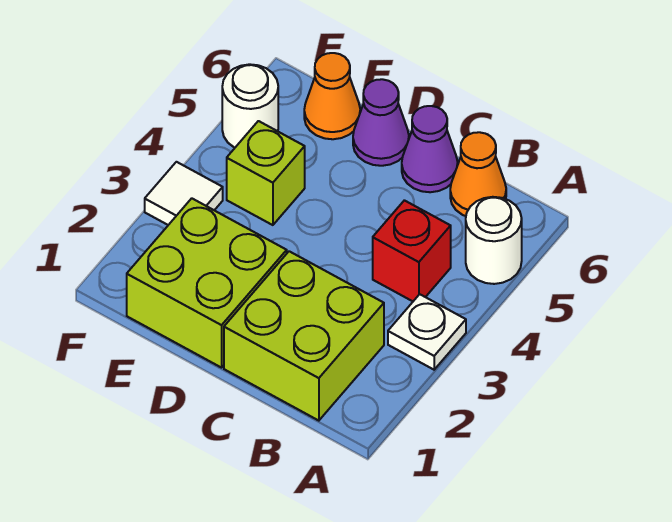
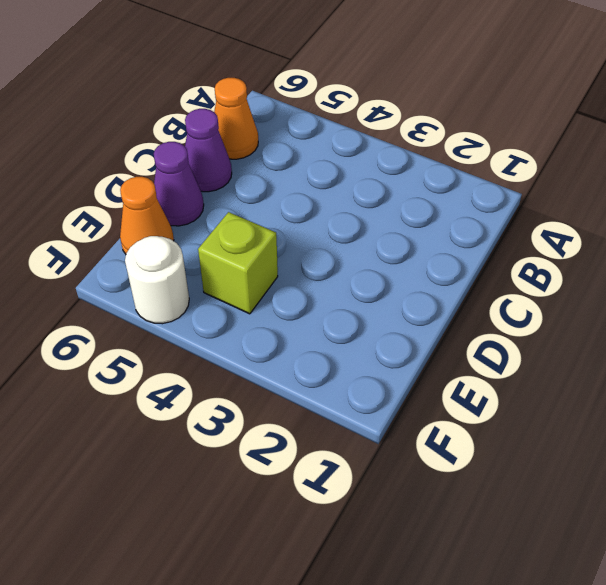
none -> white plate A3 level 1
none -> white round brick A5 level 1
none -> lime brick B1:C2 level 1

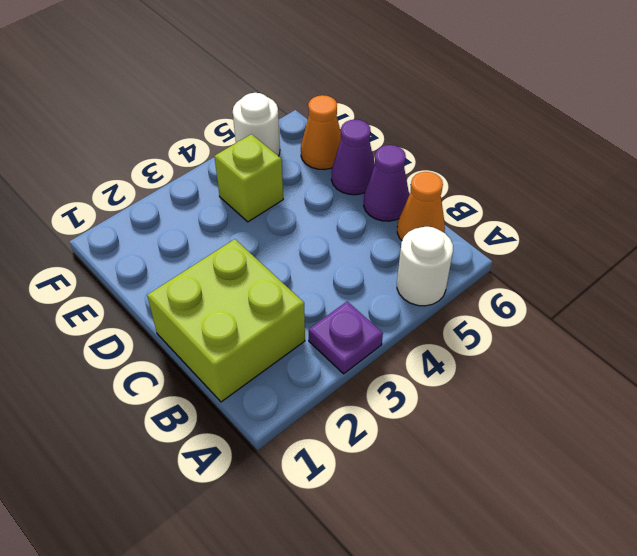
purple plate A3 level 1 -> white plate A3 level 1
none -> red brick B4 level 1
none -> lime brick D1:E2 level 1
none -> white tile F3 level 1

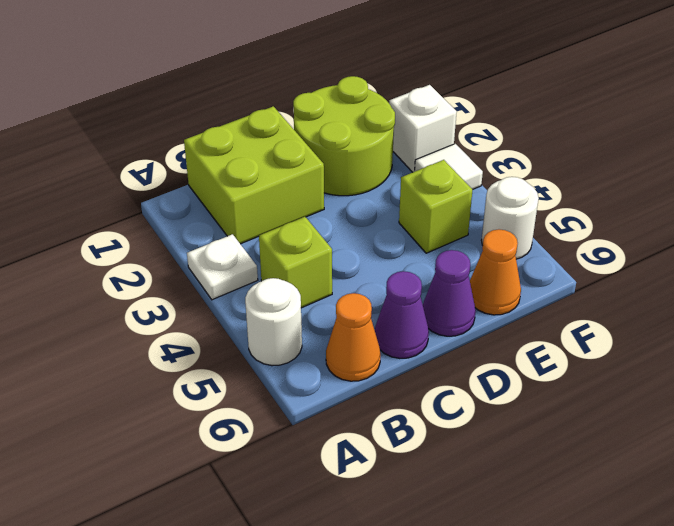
lime brick B4 level 1 -> red brick B4 level 1
lime round brick D1:E2 level 1 -> lime brick D1:E2 level 1
white brick F2 level 1 -> none

